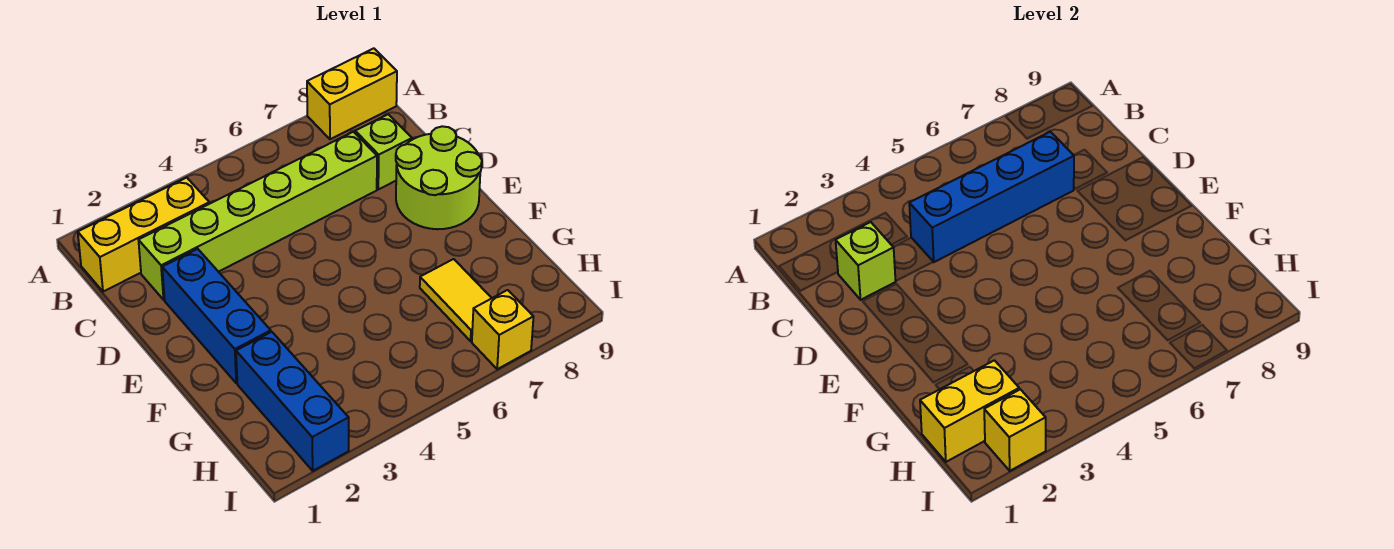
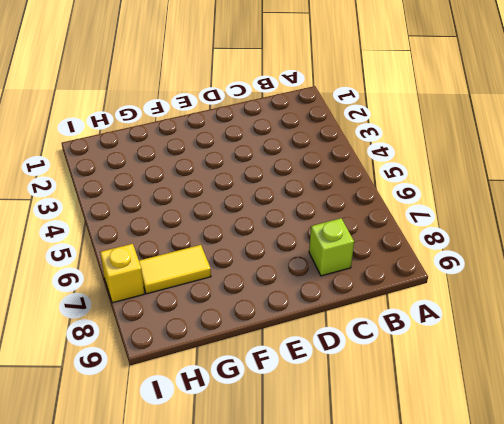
none -> yellow brick A8:A9 level 1
none -> yellow brick B1:B3 level 1
none -> lime brick C2:C7 level 1

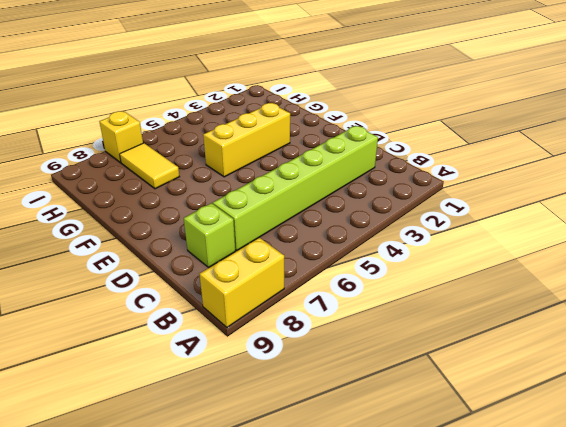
yellow brick F3:F5 level 1 -> yellow brick B1:B3 level 1
none -> blue brick D2:F2 level 1
none -> lime round brick D8:E9 level 1
none -> blue brick G2:I2 level 1

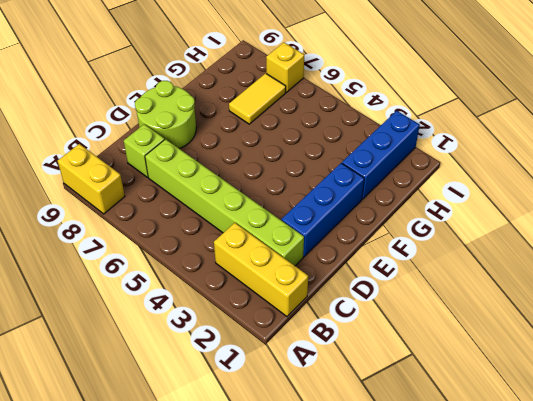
none -> lime brick C2 level 2
none -> blue brick C4:C7 level 2
none -> yellow brick H1:H2 level 2

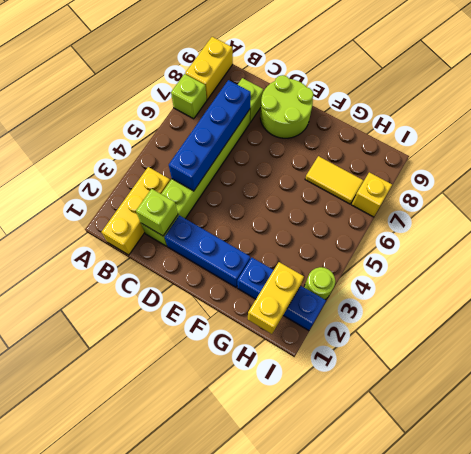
lime brick A7 level 1 -> none
lime round brick I3 level 1 -> none
none -> yellow brick I2 level 2

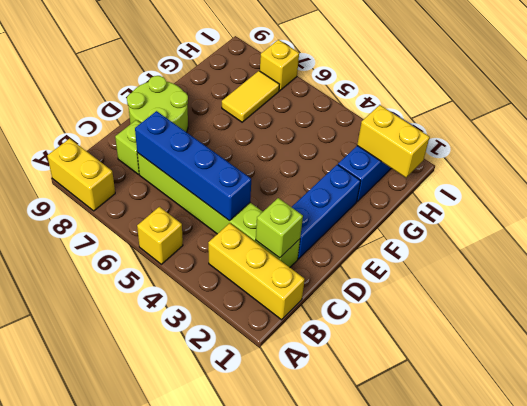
yellow brick A5 level 1 -> yellow brick I2 level 2

